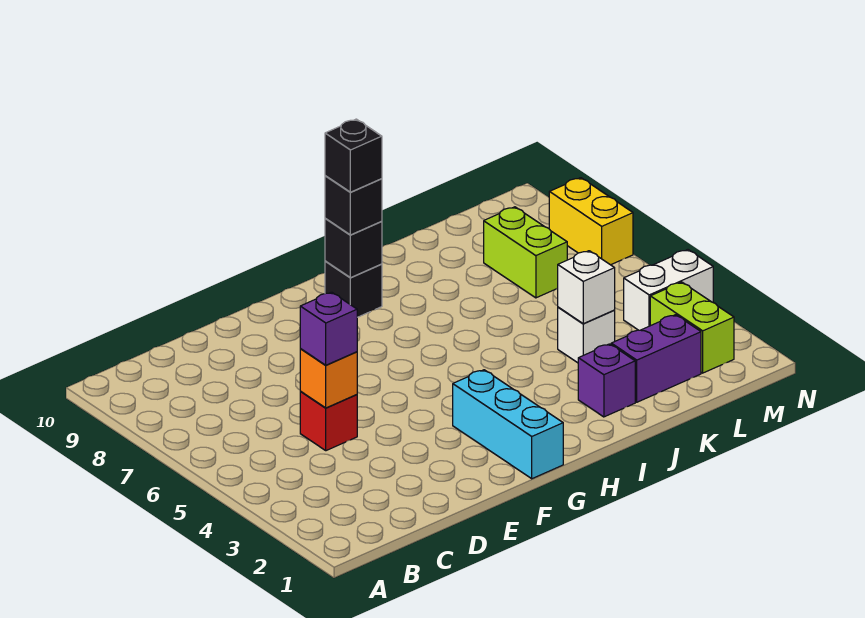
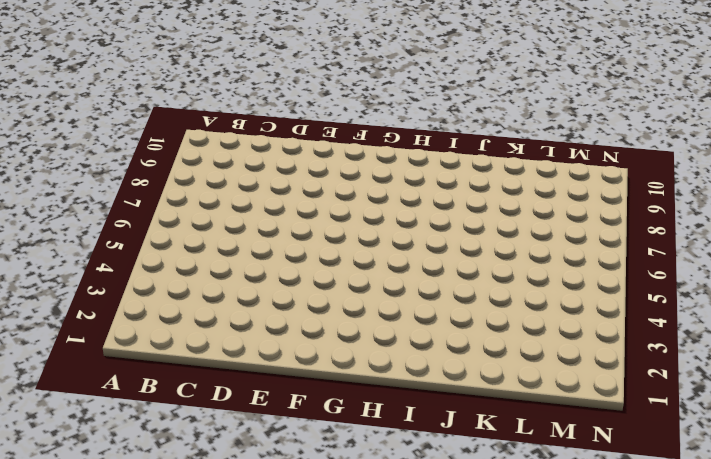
none -> red brick D5 level 1
none -> cyan brick G1:G3 level 1
none -> black brick H9 level 1

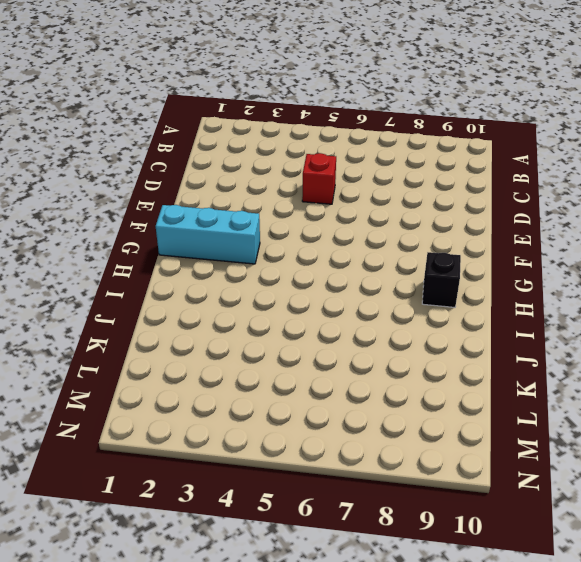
none -> purple brick J2 level 1
none -> purple brick K2:L2 level 1
none -> white brick K4 level 1

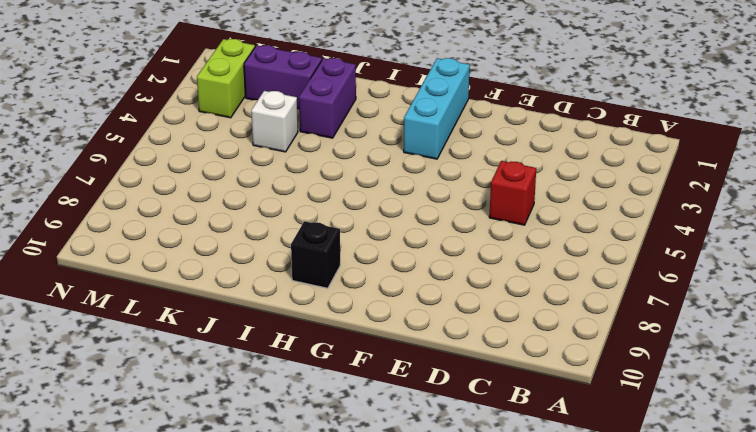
purple brick J2:J3 level 1 -> purple brick J2 level 1
none -> lime brick L7:L8 level 1
none -> white brick M4:N4 level 1
none -> yellow brick N7:N8 level 1

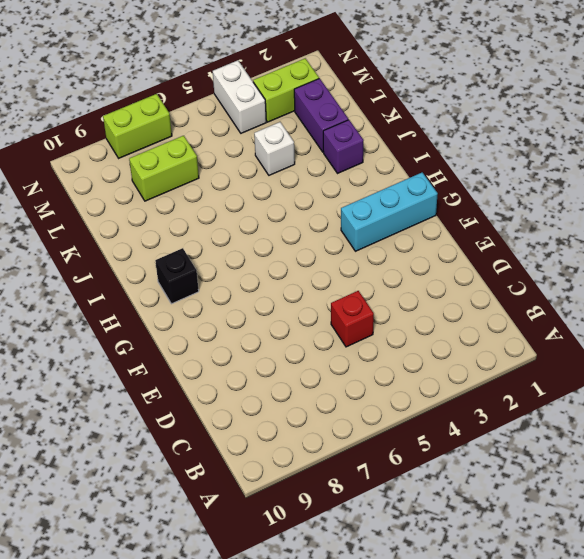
lime brick N7:N8 level 1 -> yellow brick N7:N8 level 1
none -> orange brick D5 level 2
none -> black brick H9 level 2
none -> white brick K4 level 2

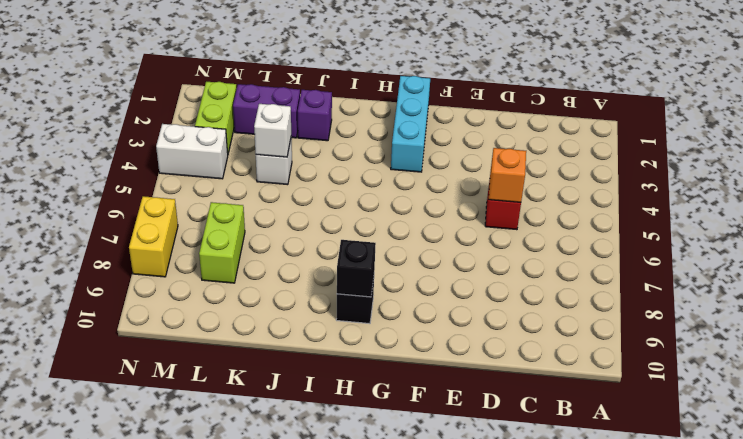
none -> purple brick D5 level 3
none -> black brick H9 level 3
none -> black brick H9 level 4

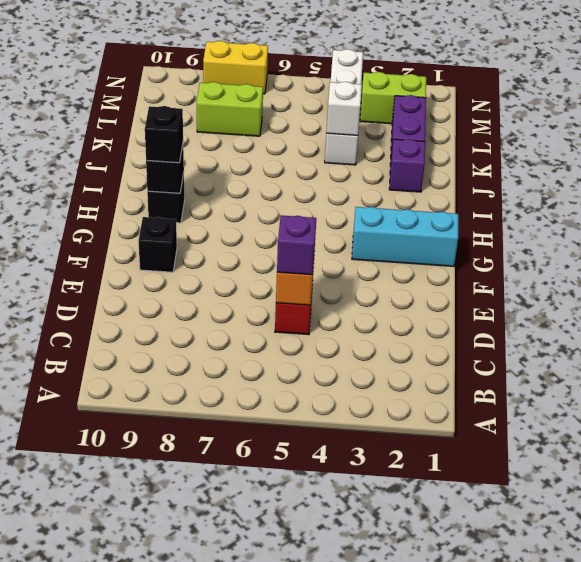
black brick F9 level 1 -> black brick H9 level 4

